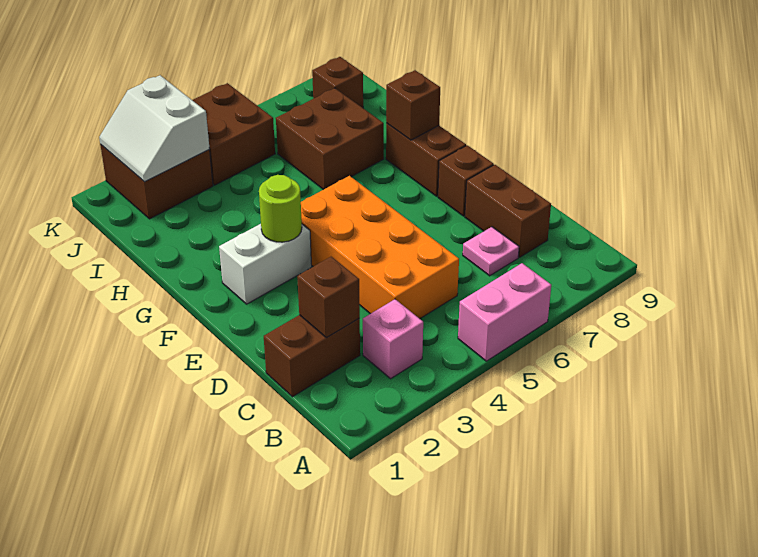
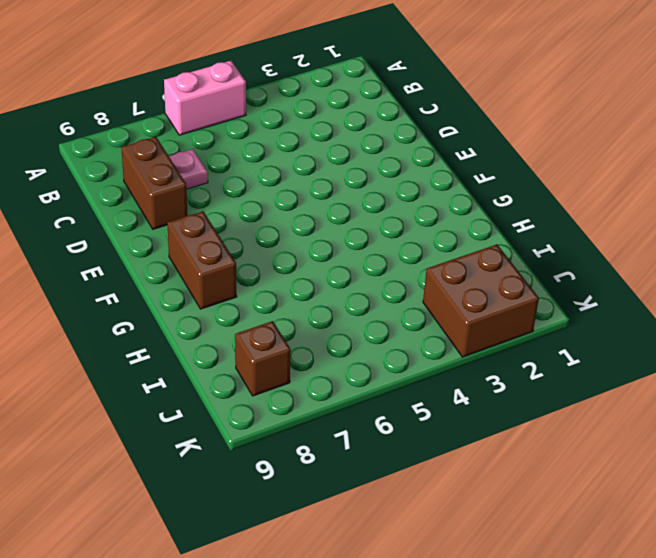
none -> pink brick B3 level 1
none -> brown brick C1:C2 level 1
none -> orange brick C4:F5 level 1

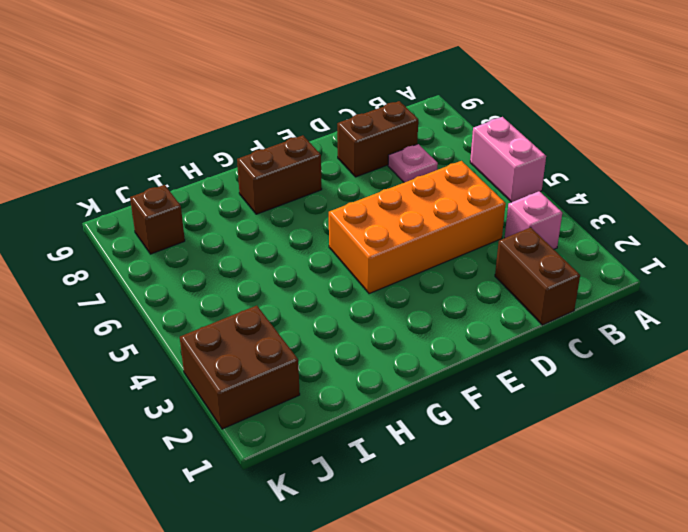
none -> brown brick E8 level 1
none -> white brick F2:F3 level 1
none -> brown brick H6:I7 level 1

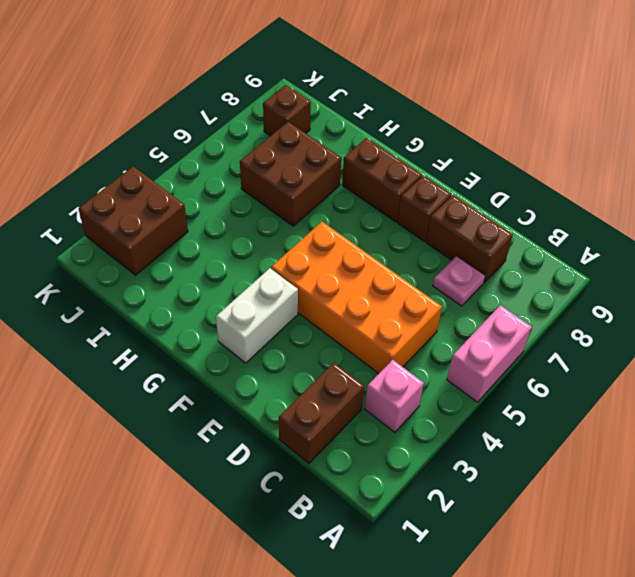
none -> brown brick J4:K5 level 1
none -> brown brick C2 level 2
none -> lime round brick F3 level 2

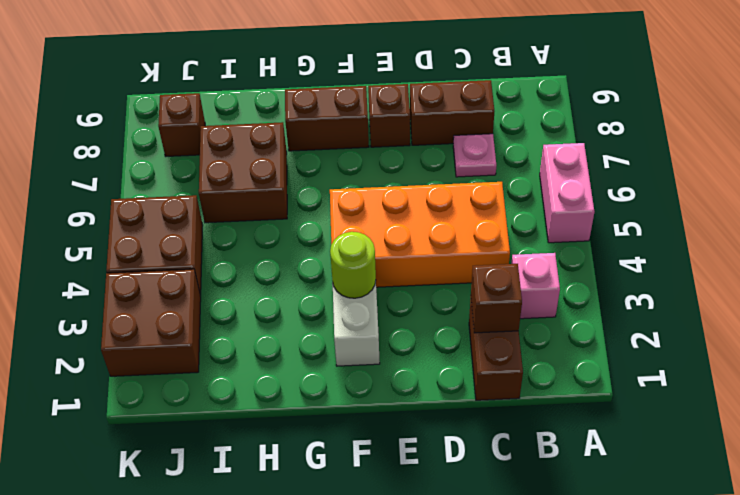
none -> brown brick G8 level 2
none -> white slope J2:K3 level 2 top 3

